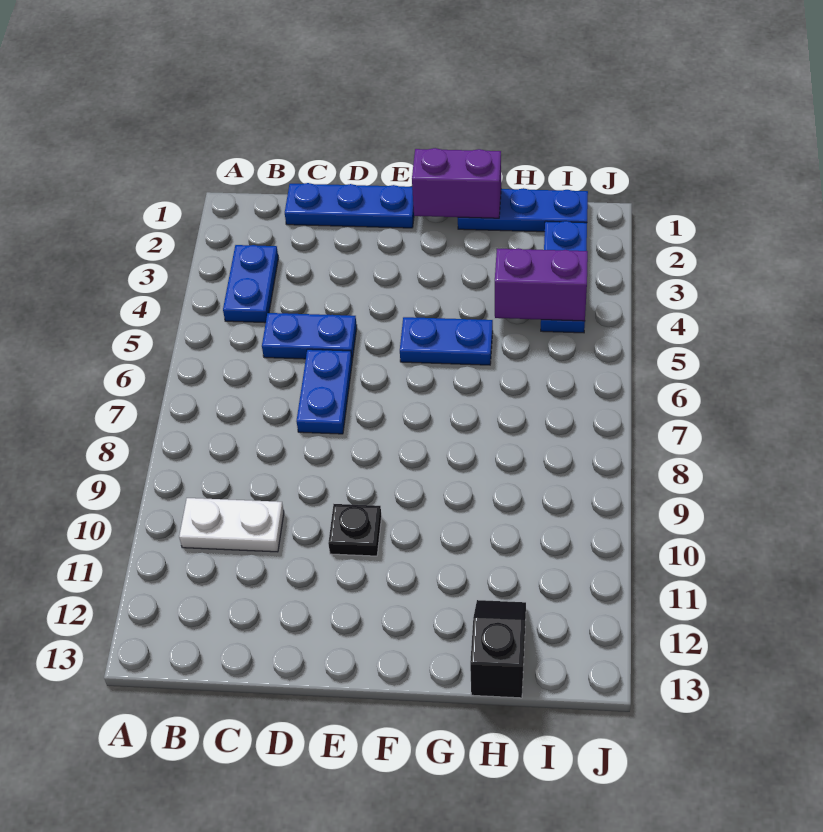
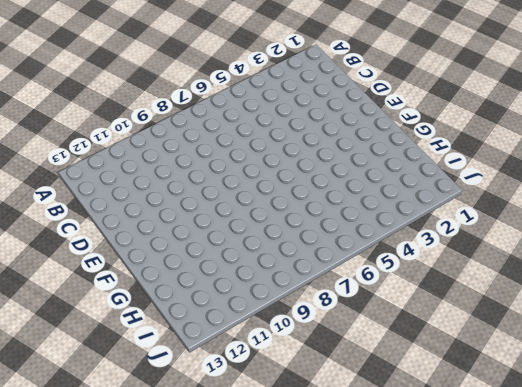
none -> blue plate B3:B4 level 1
none -> white plate B10:C10 level 1
none -> blue plate C1:E1 level 1

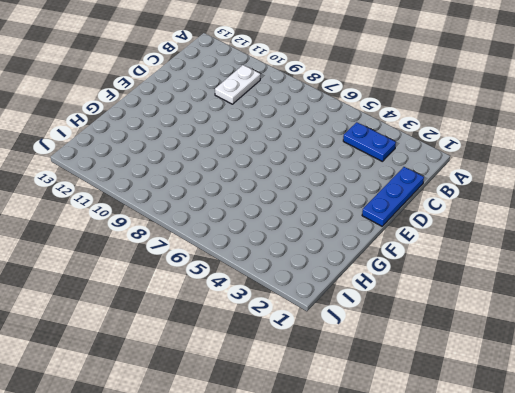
none -> blue plate C5:D5 level 1
none -> blue plate D6:D7 level 1
none -> black plate E10 level 1

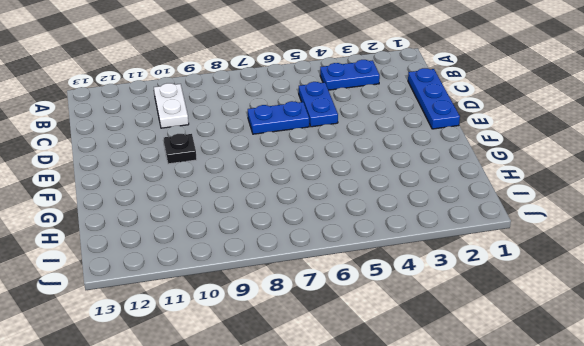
none -> blue plate F5:G5 level 1
none -> blue plate G1:I1 level 1
none -> black slope H12:H13 level 1 top 13

